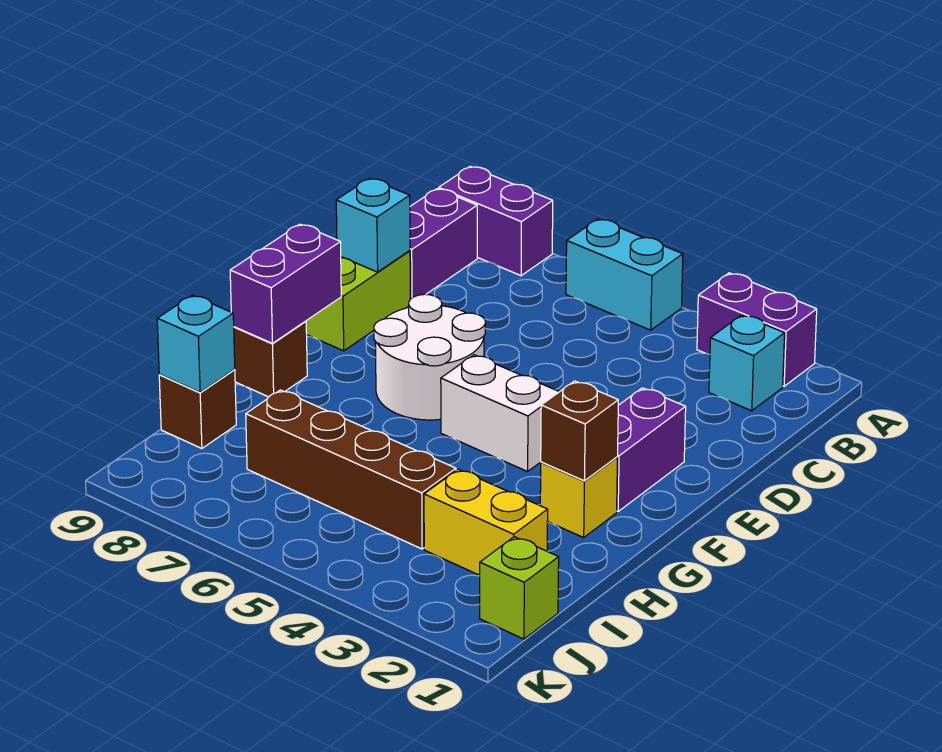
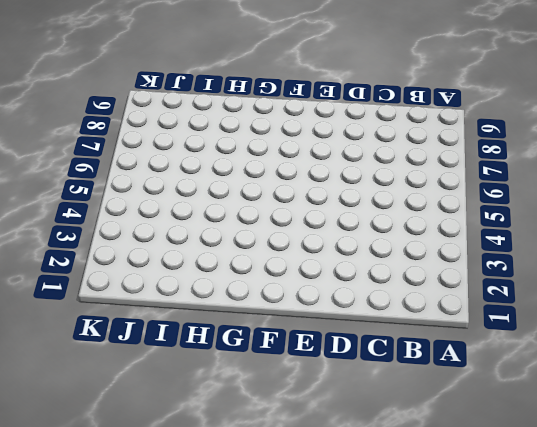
none -> purple brick A2:A3 level 1
none -> cyan brick A5:A6 level 1
none -> purple brick A8:A9 level 1

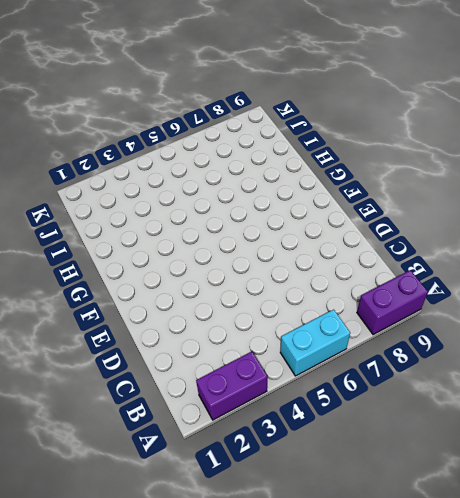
none -> cyan brick B2 level 1
none -> purple brick B9:C9 level 1
none -> lime brick D9:E9 level 1

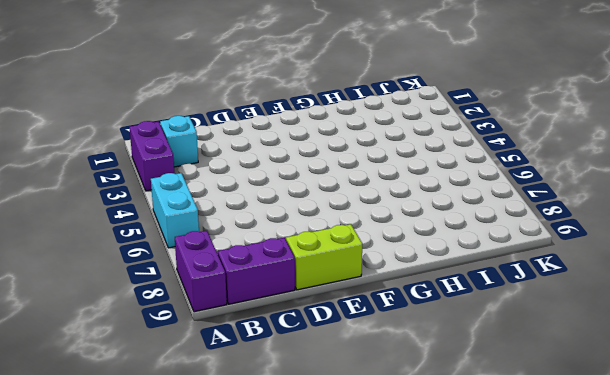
none -> purple brick E2:F2 level 1
none -> white round brick E6:F7 level 1
none -> white brick F4:F5 level 1

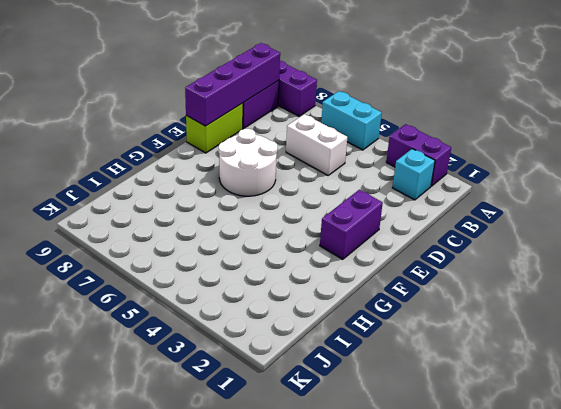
purple brick B9:E9 level 2 -> cyan brick D9 level 2
white brick C5:C6 level 1 -> white brick F4:F5 level 1
none -> yellow brick G2 level 1
none -> brown brick G9 level 1
none -> yellow brick I2:I3 level 1

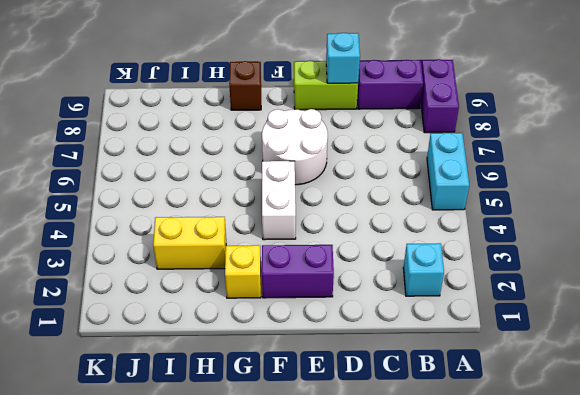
yellow brick H3:I3 level 1 -> yellow brick I2:I3 level 1
none -> purple brick A2:A3 level 1
none -> brown brick I4:I7 level 1
none -> brown brick I9 level 1

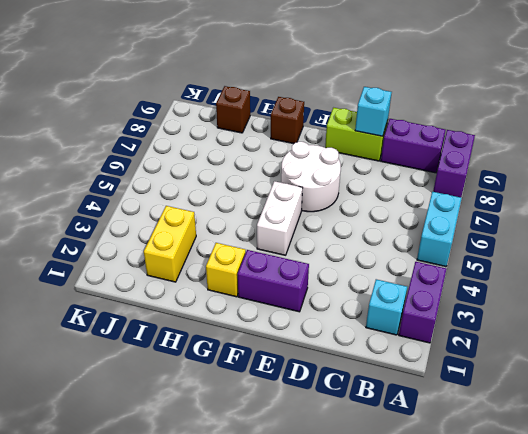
none -> brown brick I4:I7 level 1
none -> lime brick J1 level 1
none -> purple brick F9:G9 level 2

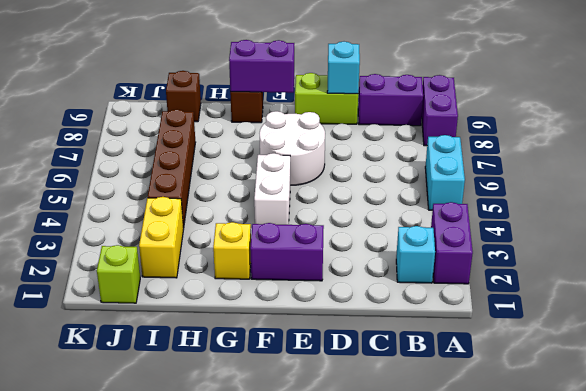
none -> brown brick G2 level 2
none -> cyan brick I9 level 2

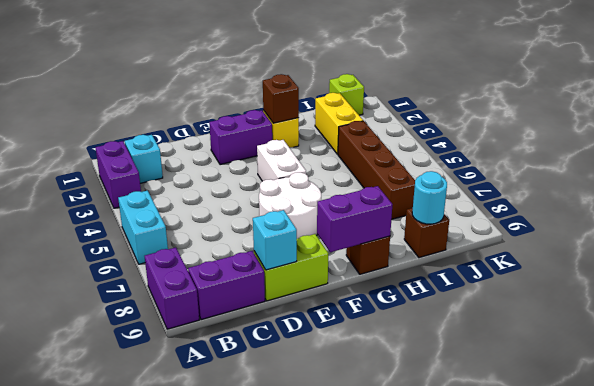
cyan round brick I9 level 2 -> cyan brick I9 level 2

